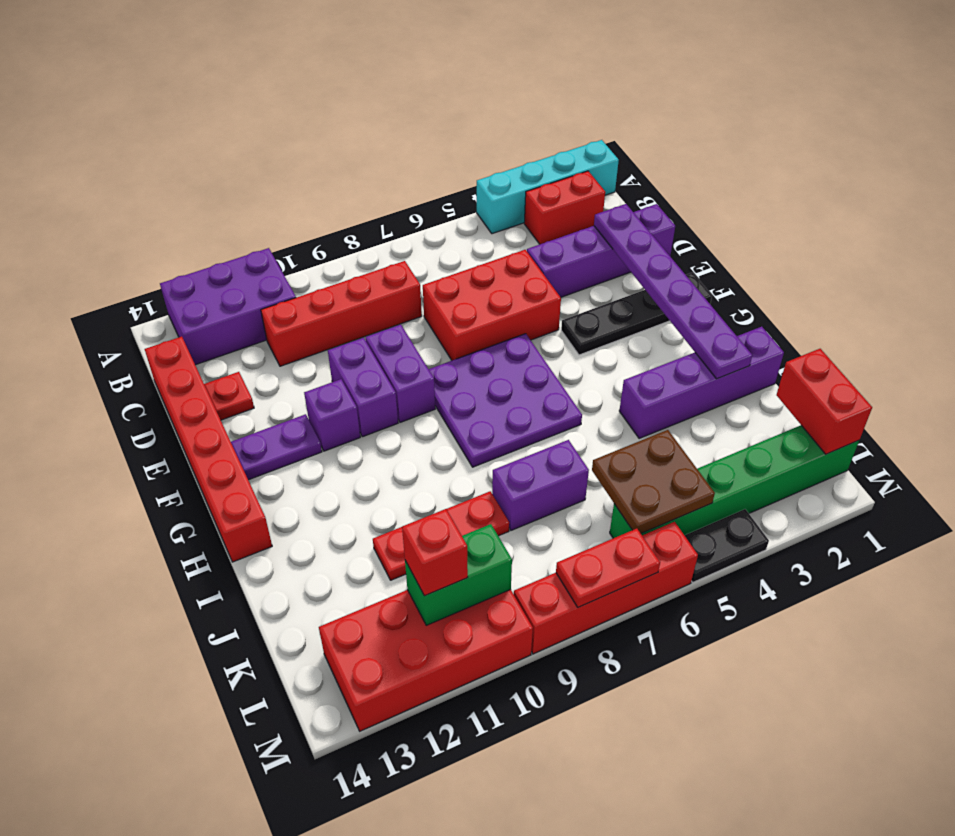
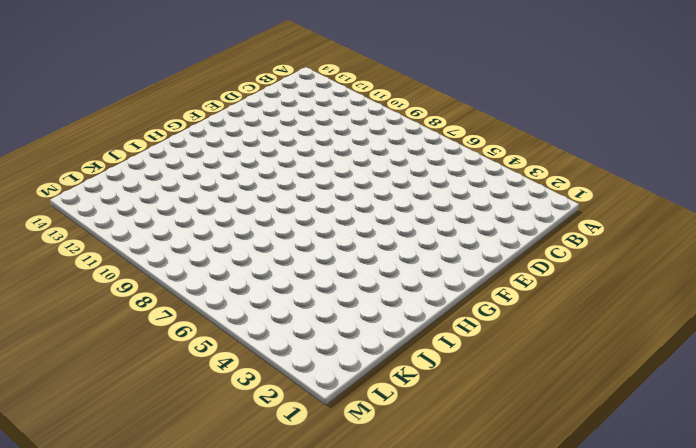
none -> cyan brick A1:A4 level 1
none -> purple brick A11:B13 level 1
none -> red brick B2:B3 level 1

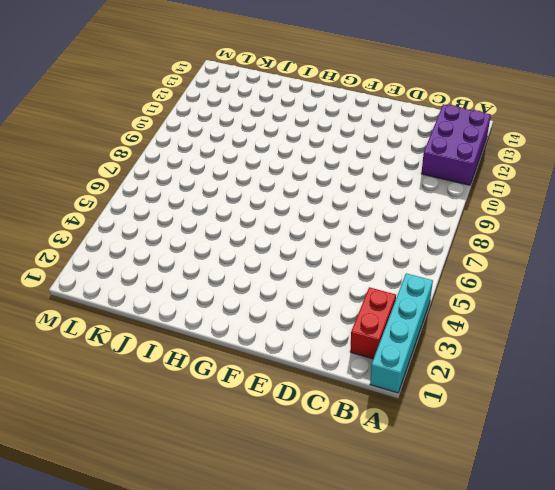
none -> red brick C8:C11 level 1
none -> red brick C14:H14 level 1
none -> purple brick D1:D4 level 1

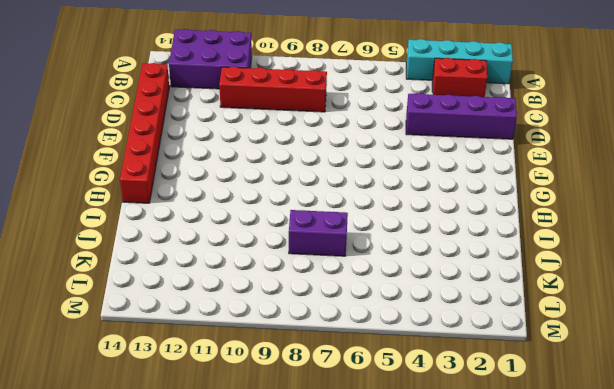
none -> red brick D5:E7 level 1
none -> red plate D13 level 1
none -> purple brick E9:F9 level 1

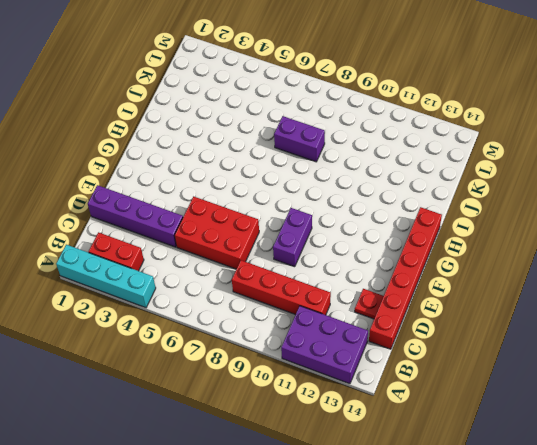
none -> purple brick E10:F10 level 1
none -> black plate F1:F4 level 1
none -> purple plate F6:H8 level 1

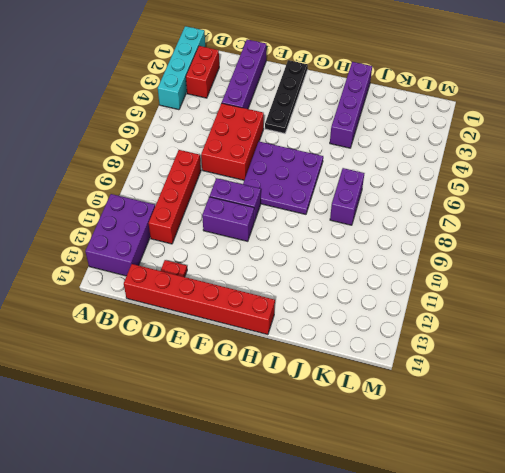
none -> purple brick F11 level 1
none -> purple plate F12:F13 level 1
none -> red plate J9:J11 level 1

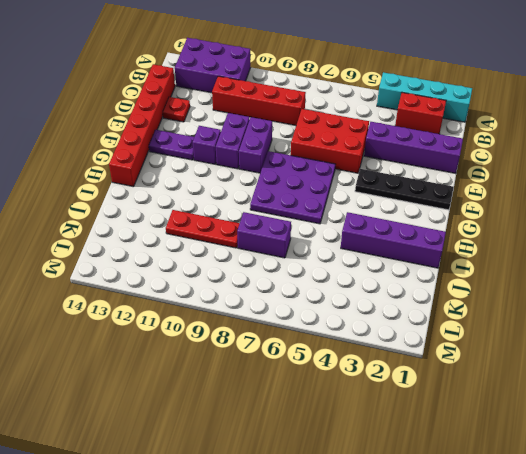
none -> green brick L1:L6 level 1
none -> red brick L10:M13 level 1
none -> black plate M4:M5 level 1

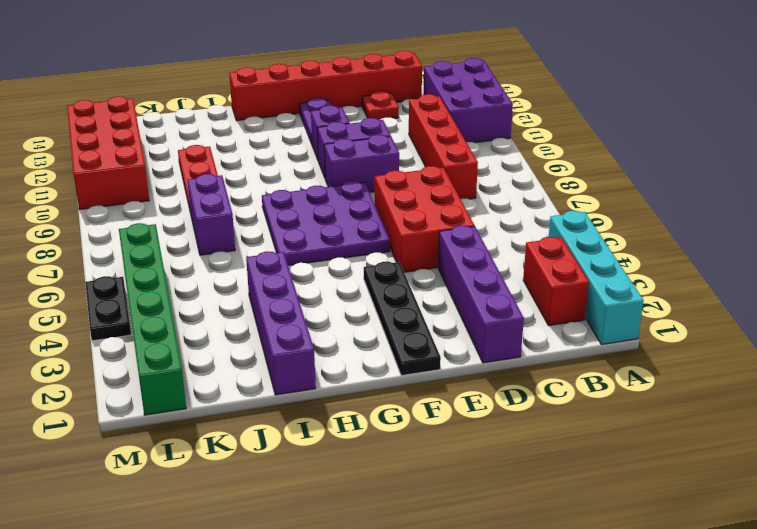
none -> red brick M6:M9 level 1
none -> purple plate D2:I2 level 2
none -> red brick K1:L1 level 2

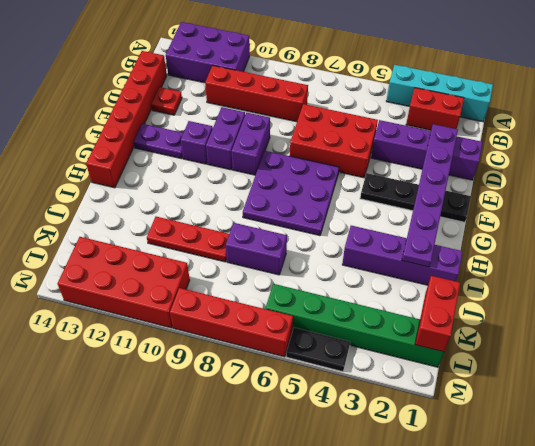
none -> brown plate K5:L6 level 2
none -> green brick L10:L11 level 2
none -> red plate M7:M8 level 2

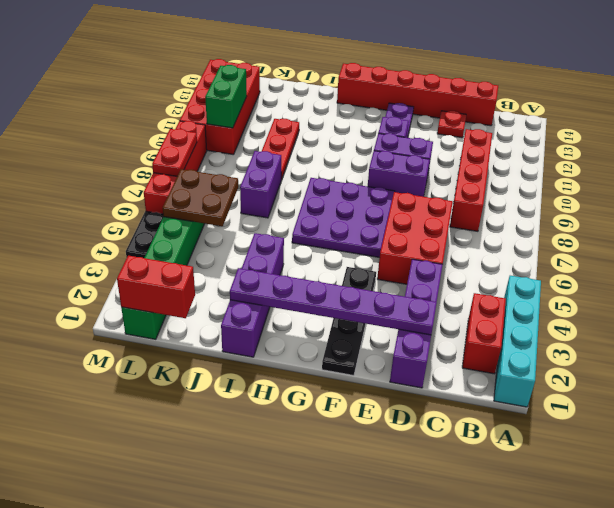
none -> purple brick A11:B13 level 1
none -> red brick L11 level 3

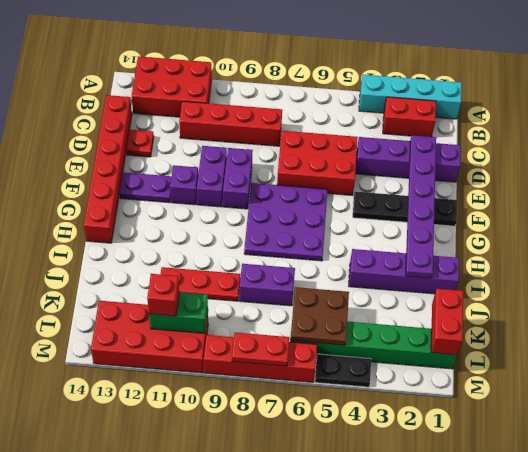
red brick A11:B13 level 1 -> purple brick A11:B13 level 1

